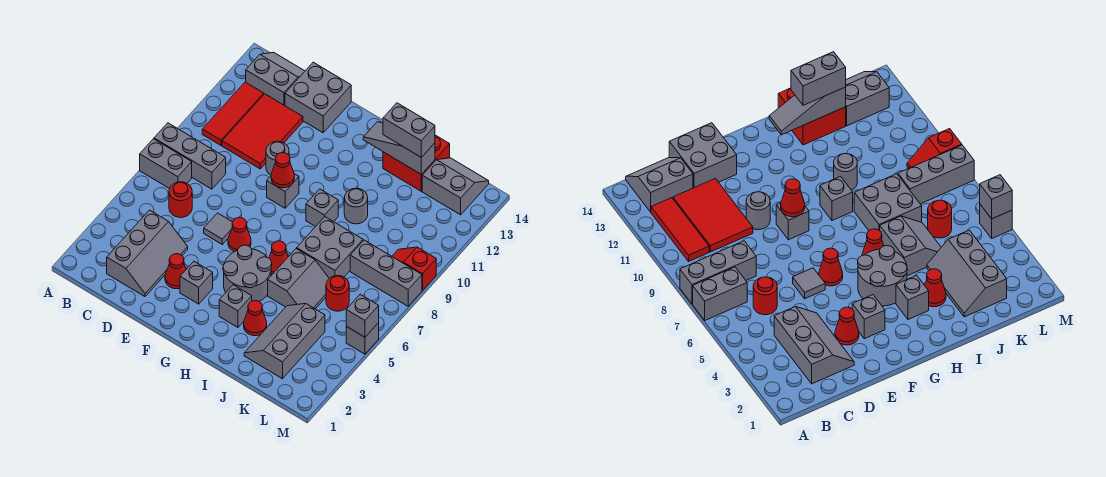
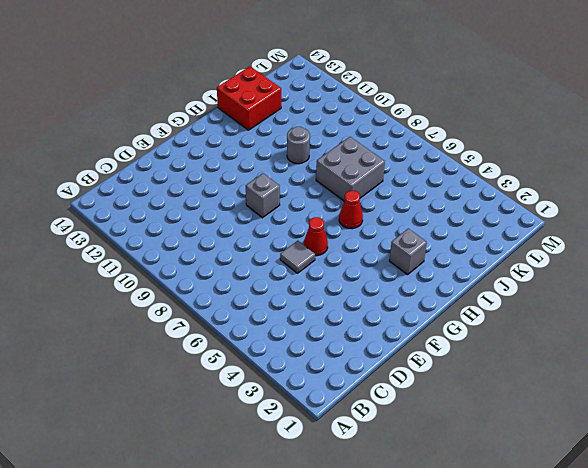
none -> grey brick A7:B7 level 1
none -> grey brick A8:C8 level 1
none -> red tile B10:B12 level 1
none -> grey slope B13:C14 level 1 top 13

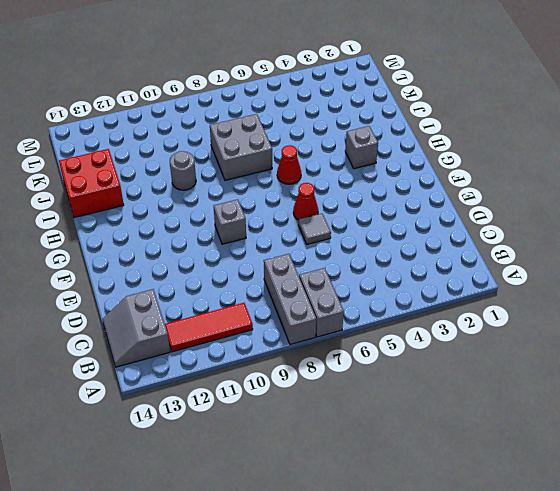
none -> grey slope C2:D4 level 1 top C
none -> red round brick C6 level 1
none -> red tile C10:D12 level 1
none -> grey brick D13:E14 level 1

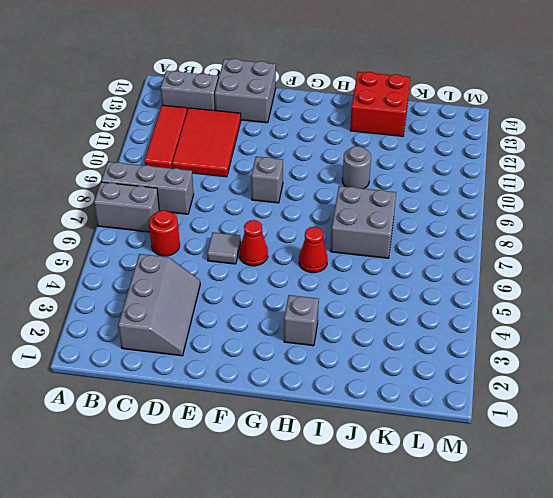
none -> red cone E3 level 1
none -> grey round brick E10 level 1
none -> grey brick F3 level 1
none -> grey round brick G4:H5 level 1

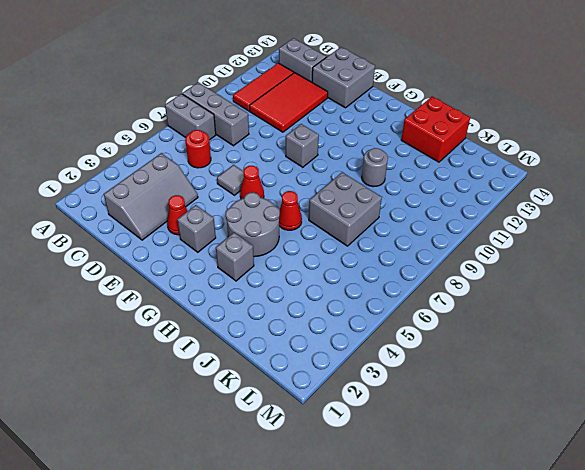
none -> grey round brick E10 level 1
none -> grey brick H9 level 1
none -> red cone I3 level 1
none -> grey slope I5:J6 level 1 top I

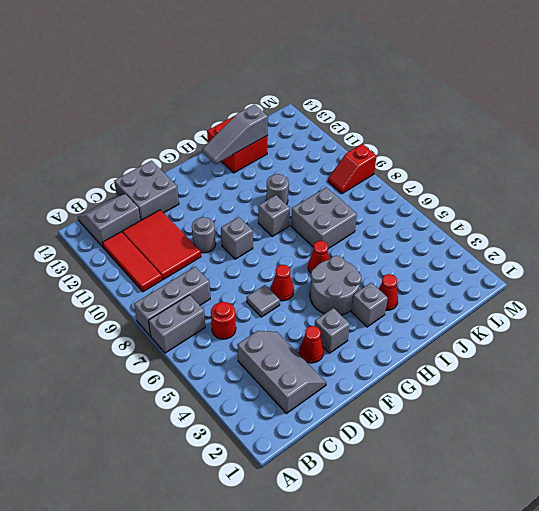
none -> grey slope I5:J6 level 1 top I
none -> grey slope J2:K4 level 1 top K
none -> red round brick K6 level 1
none -> grey brick K8:M8 level 1

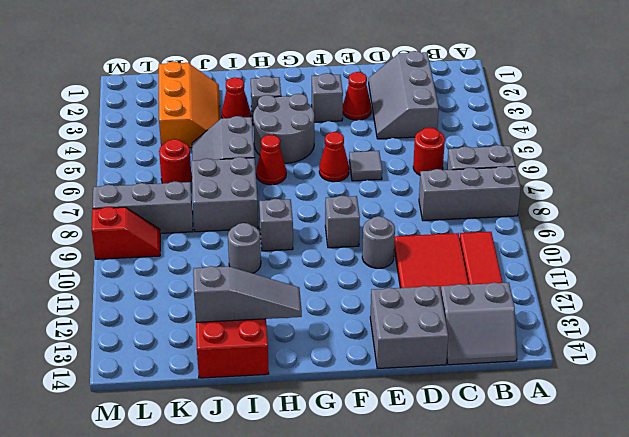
orange slope J2:K4 level 1 top K -> grey slope J2:K4 level 1 top K
none -> grey slope K13:L14 level 1 top 13
none -> grey brick M5 level 1
none -> red cone F9 level 2
none -> grey brick M5 level 2

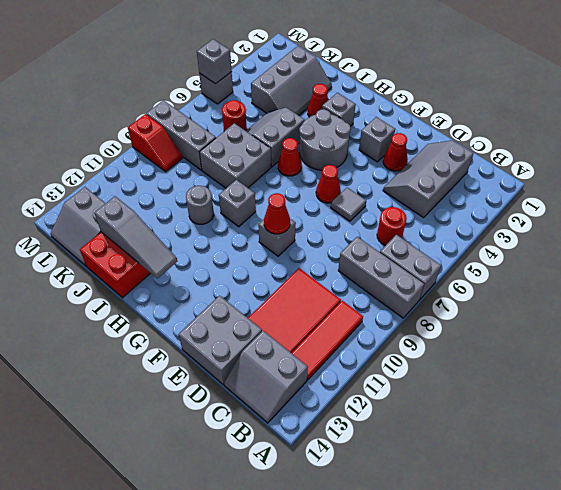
none -> grey round brick E10 level 1
none -> grey brick I13:J13 level 3

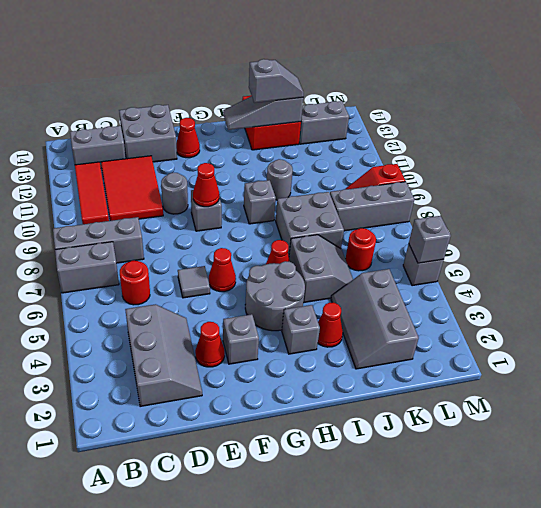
red cone F13 level 1 -> none
grey slope I13:J13 level 3 top I -> grey brick I13:J13 level 3

